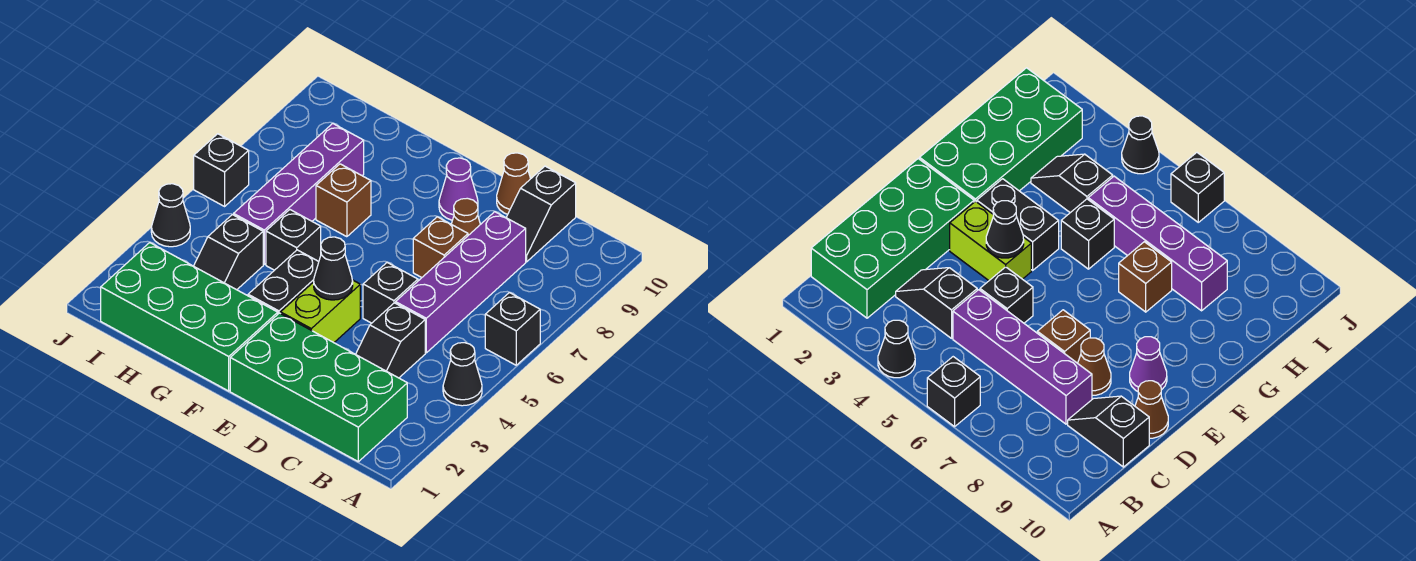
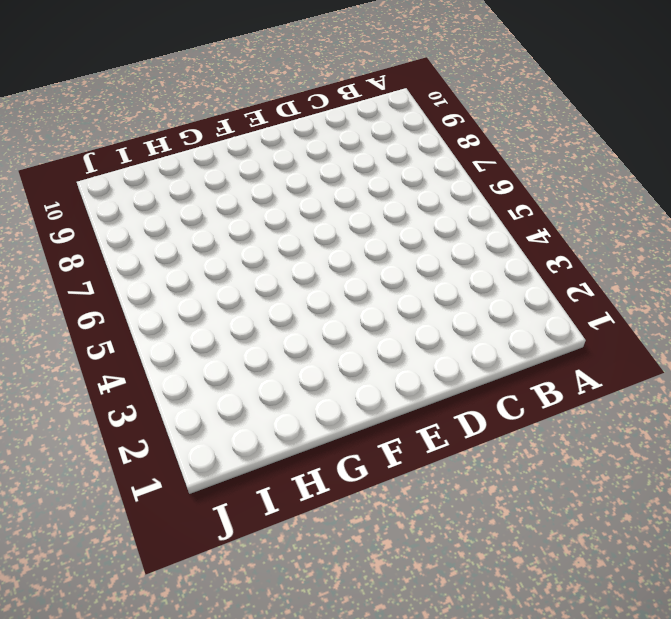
none -> black cone A4 level 1
none -> black brick A6 level 1
none -> green brick B1:E2 level 1

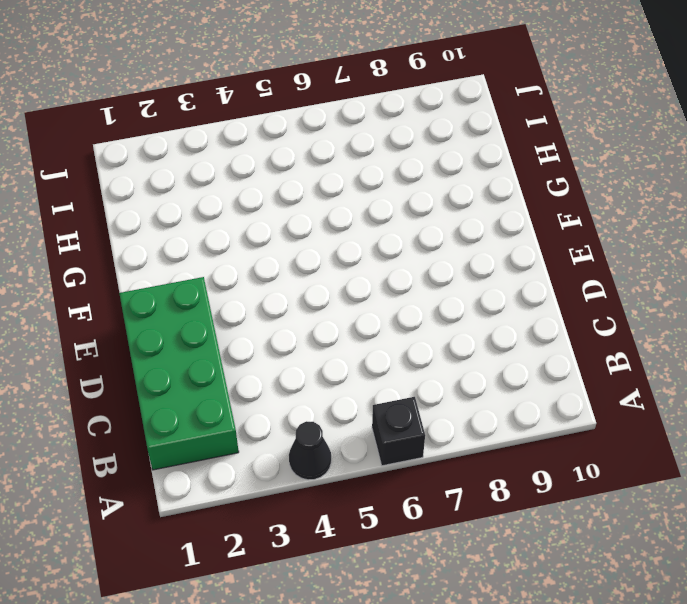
none -> black slope C3:C4 level 1 top 4
none -> purple brick C5:C8 level 1
none -> black slope C9:C10 level 1 top 10

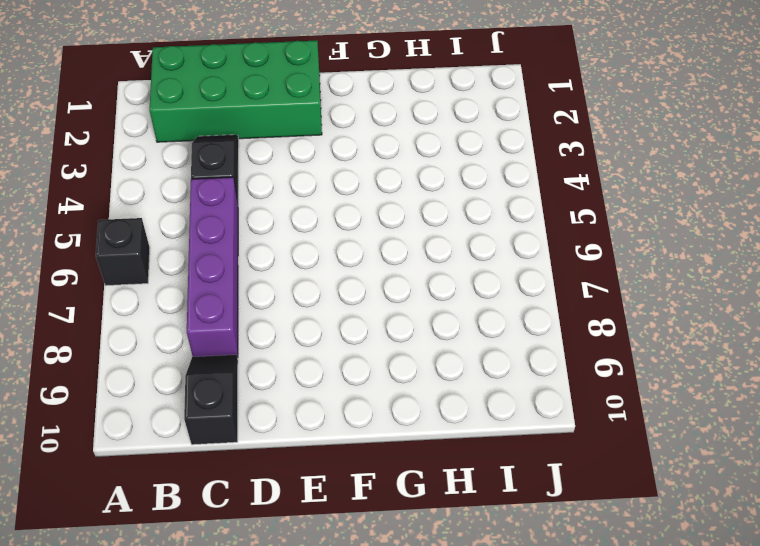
none -> black cone A4 level 1
none -> black brick D5 level 1
none -> brown brick D7 level 1

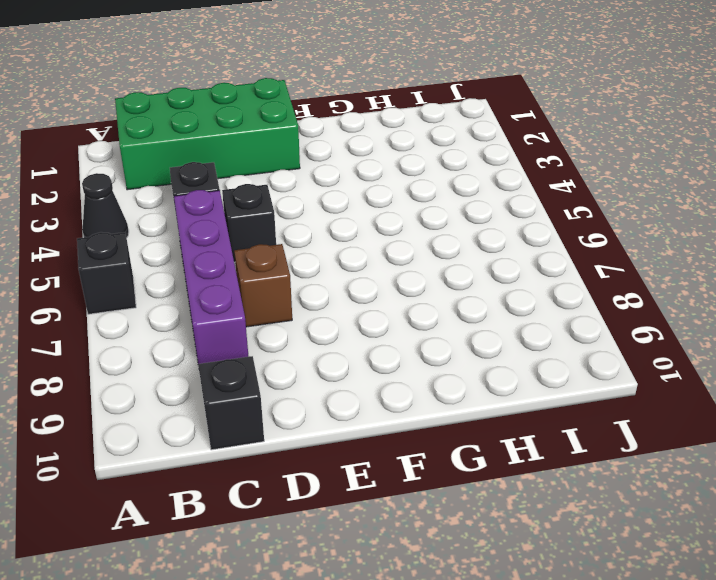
none -> brown cone D8 level 1
none -> brown cone D10 level 1
none -> lime brick E3:E4 level 1

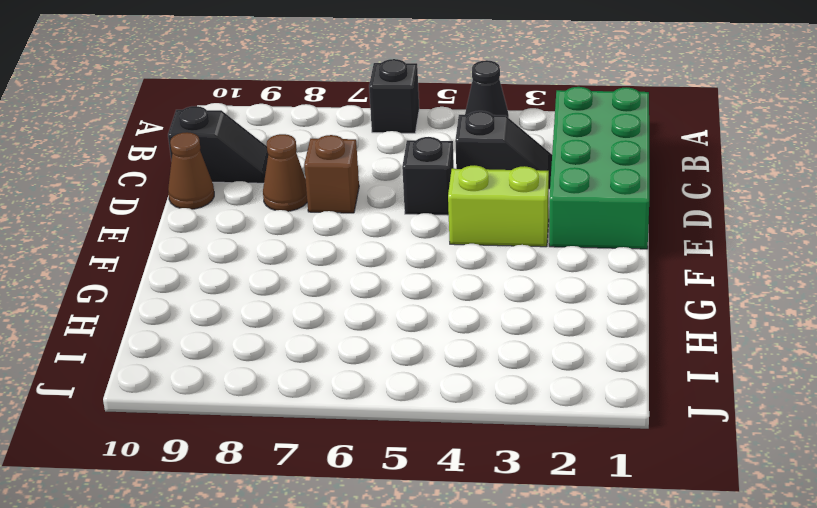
none -> purple brick C5:C8 level 1
none -> purple cone E9 level 1
none -> green brick F1:I2 level 1

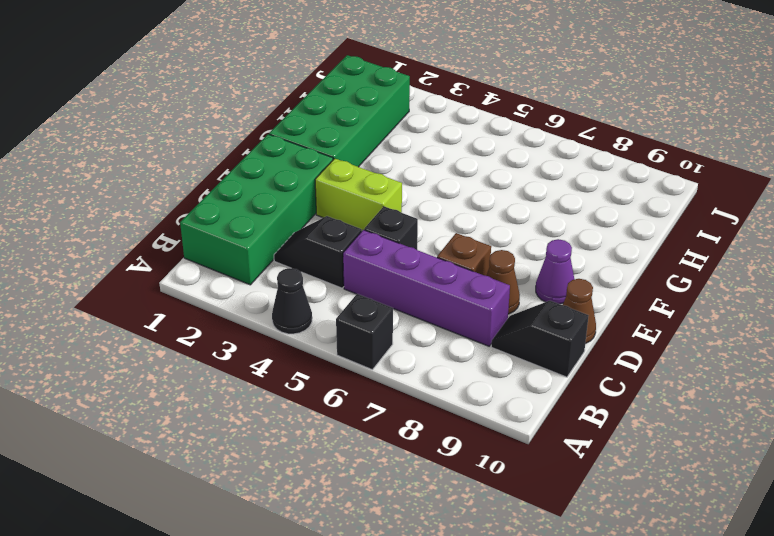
none -> black brick F3:F4 level 1
none -> black brick G5 level 1
none -> brown brick G7 level 1

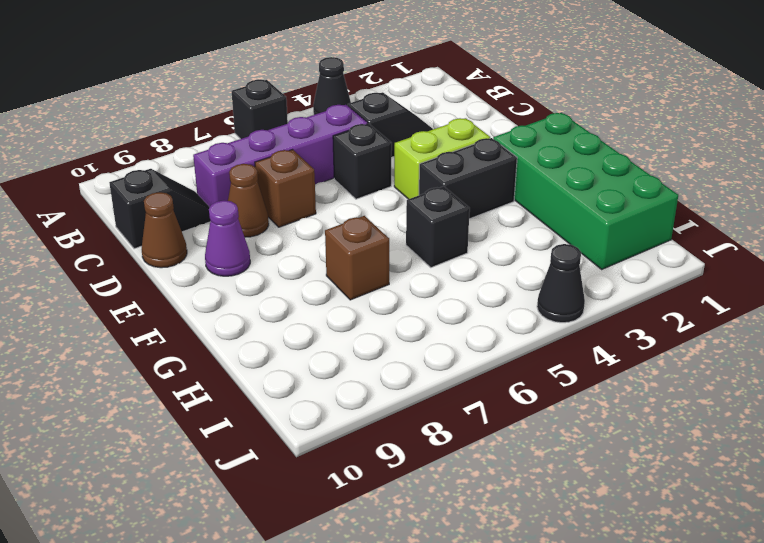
none -> green brick B1:E2 level 1
none -> black slope H3:H4 level 1 top 4
none -> purple brick H5:H8 level 1

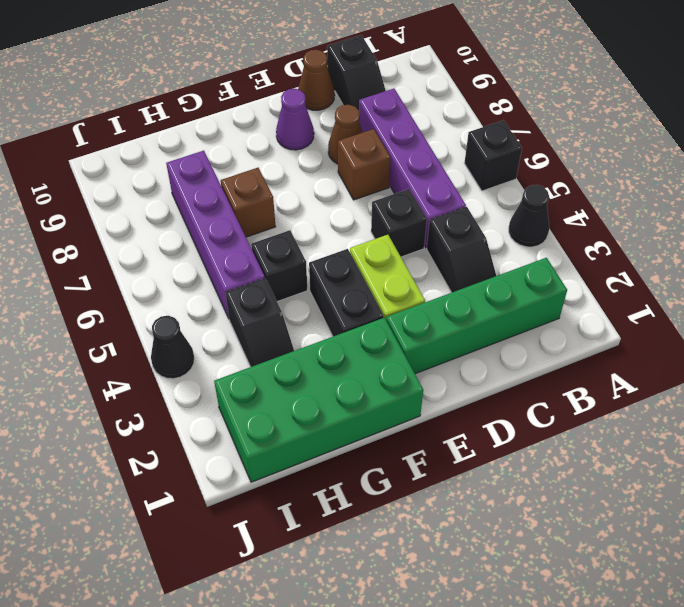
green brick B2:E2 level 1 -> green brick B1:E2 level 1
none -> black brick J6 level 1
none -> black cone E4 level 2

